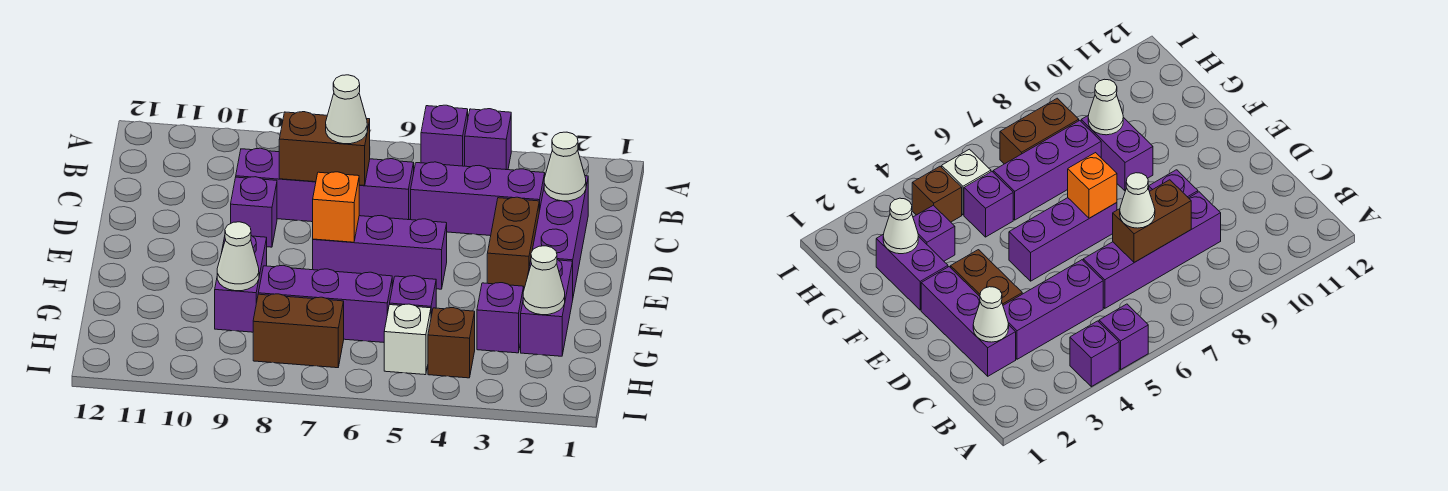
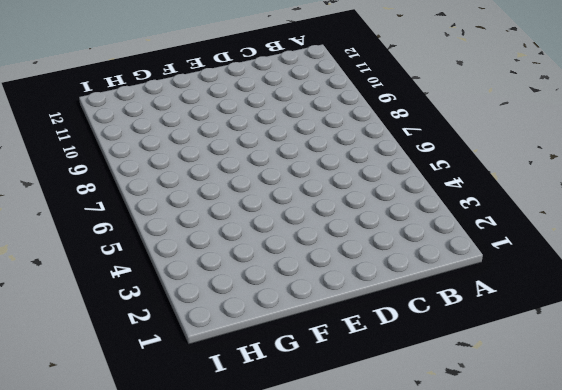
none -> purple brick A4 level 1
none -> purple brick A5 level 1
none -> purple brick C2:E2 level 1

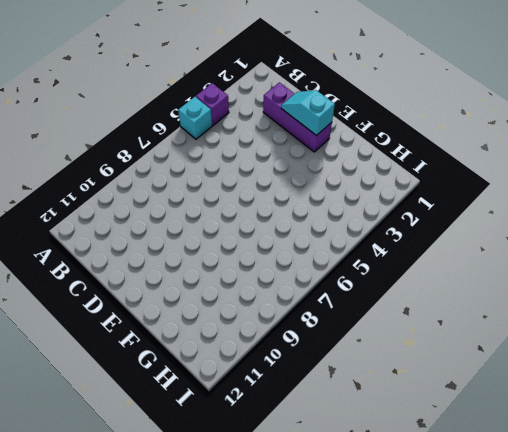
cyan brick A5 level 1 -> purple brick A5 level 1
cyan slope D2:E2 level 2 top E -> none
none -> purple brick C3:C5 level 1
none -> purple brick C6:C9 level 1
none -> brown brick D3:E3 level 1

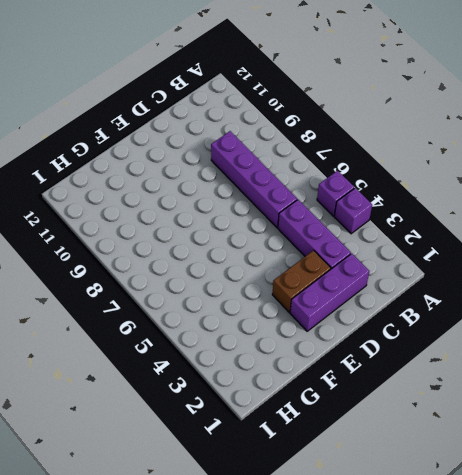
none -> purple brick D9 level 1
none -> purple brick E5:E7 level 1
none -> purple brick F2:G2 level 1

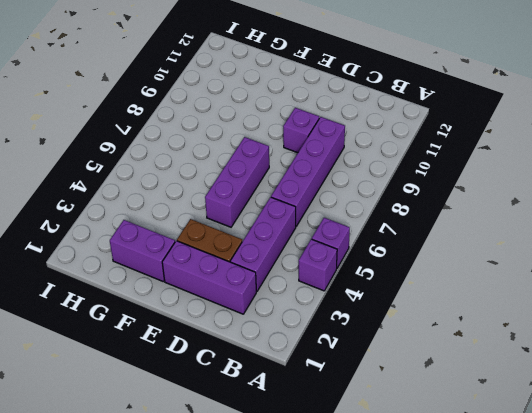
none -> purple brick F9:G9 level 1
none -> purple brick G3 level 1
none -> purple brick G5 level 1

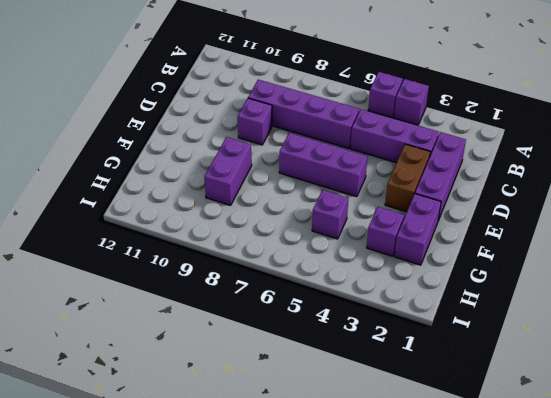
none -> purple brick G6:G8 level 1
none -> brown brick H4 level 1
none -> white brick H5 level 1

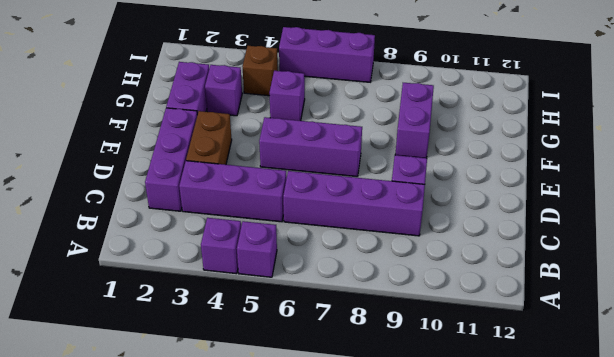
purple brick I5:I7 level 1 -> purple brick G6:G8 level 1
none -> white brick H5 level 1
none -> brown brick H7:H8 level 1
none -> white cone C2 level 2

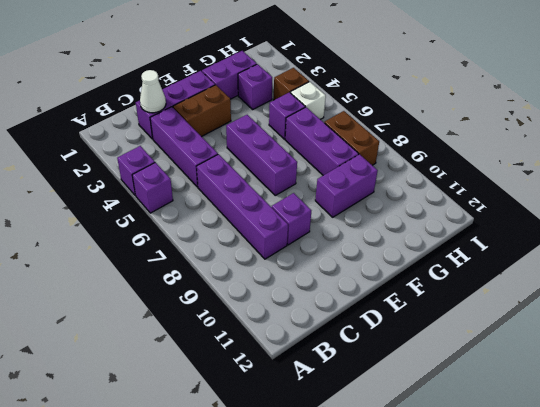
none -> brown brick C7:C8 level 2
none -> orange brick E7 level 2
none -> white cone G2 level 2

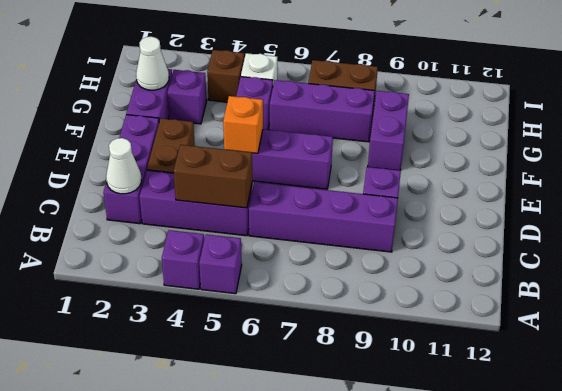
brown brick C4:C5 level 2 -> brown brick C7:C8 level 2
orange brick E5 level 2 -> orange brick E7 level 2
none -> white cone G9 level 2
none -> white cone C7 level 3

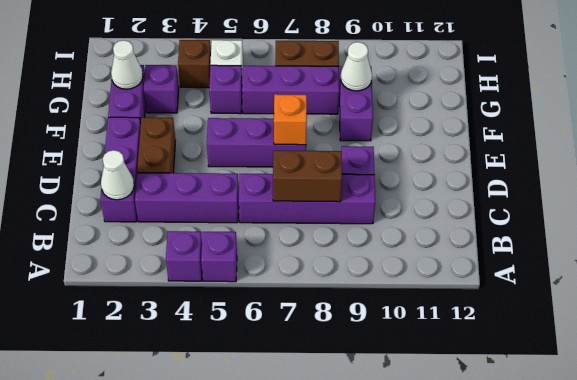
none -> white cone C7 level 3

